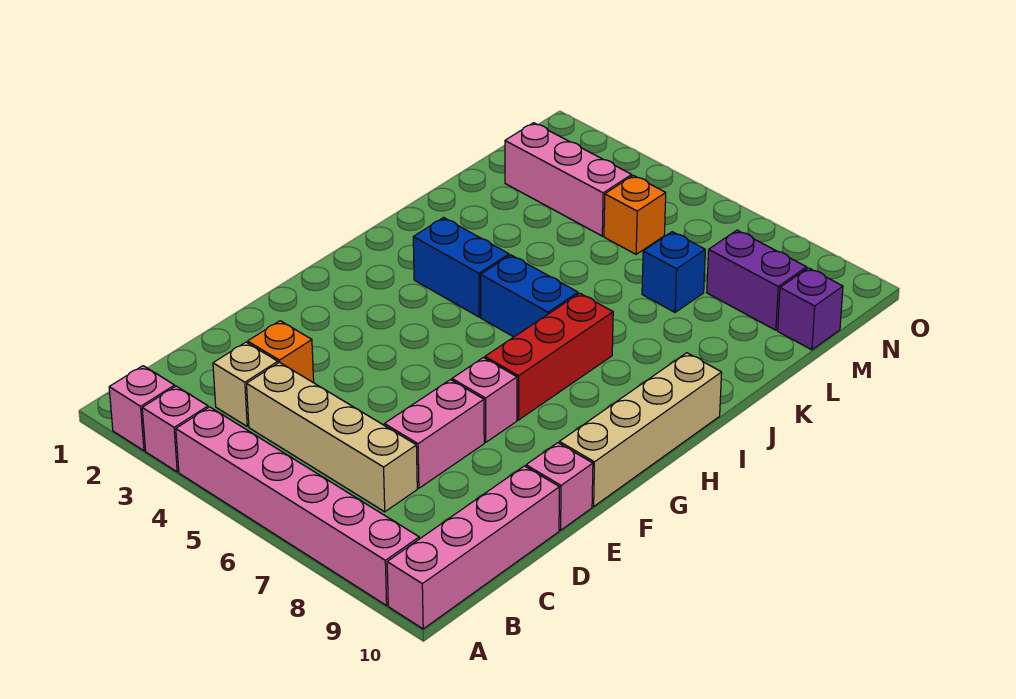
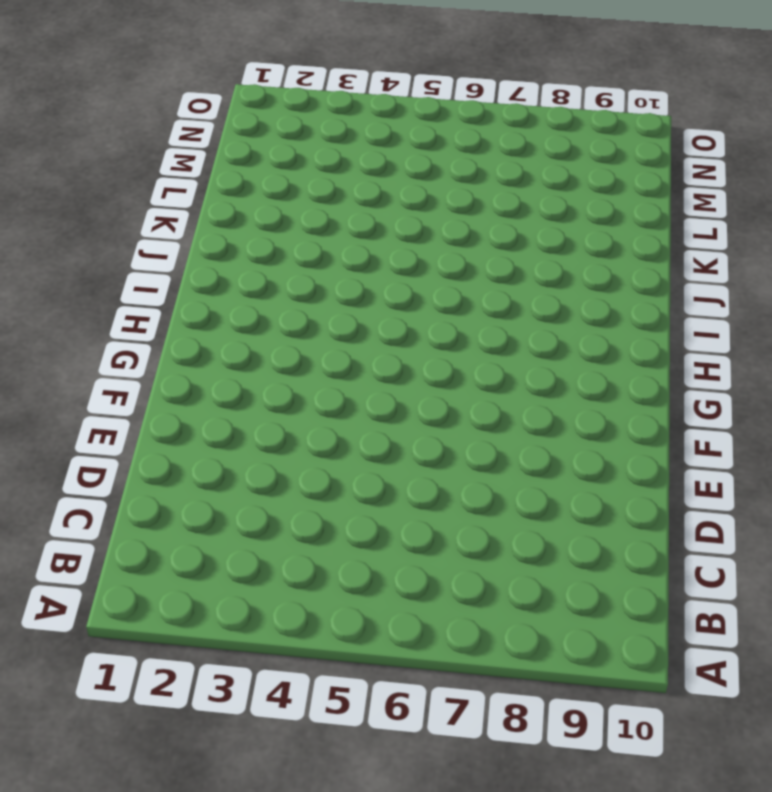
none -> pink brick A2 level 1
none -> pink brick A3 level 1
none -> pink brick A4:A9 level 1

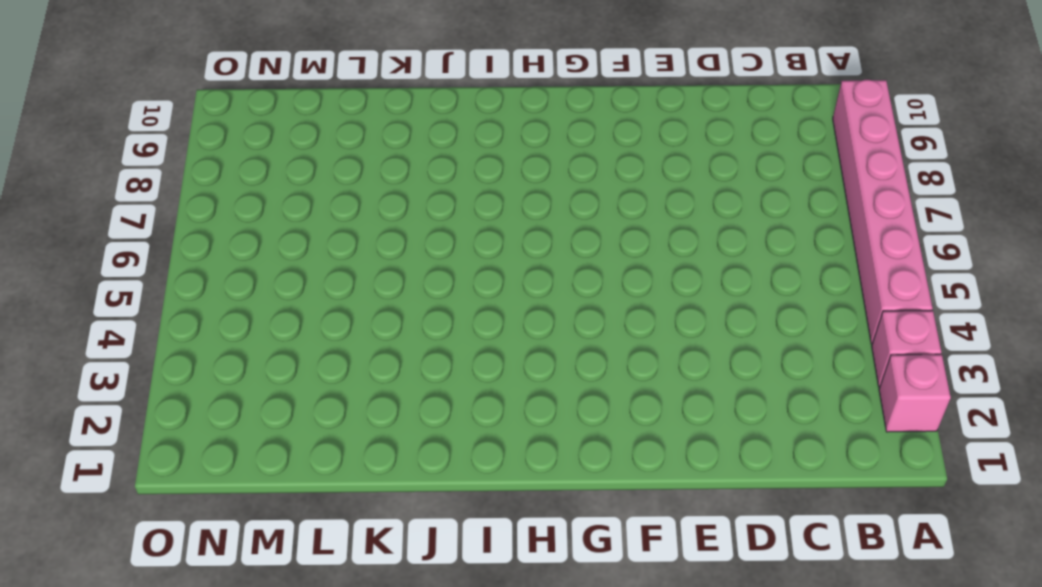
none -> pink brick A10:D10 level 1
none -> tan brick C3 level 1
none -> tan brick C4:C7 level 1

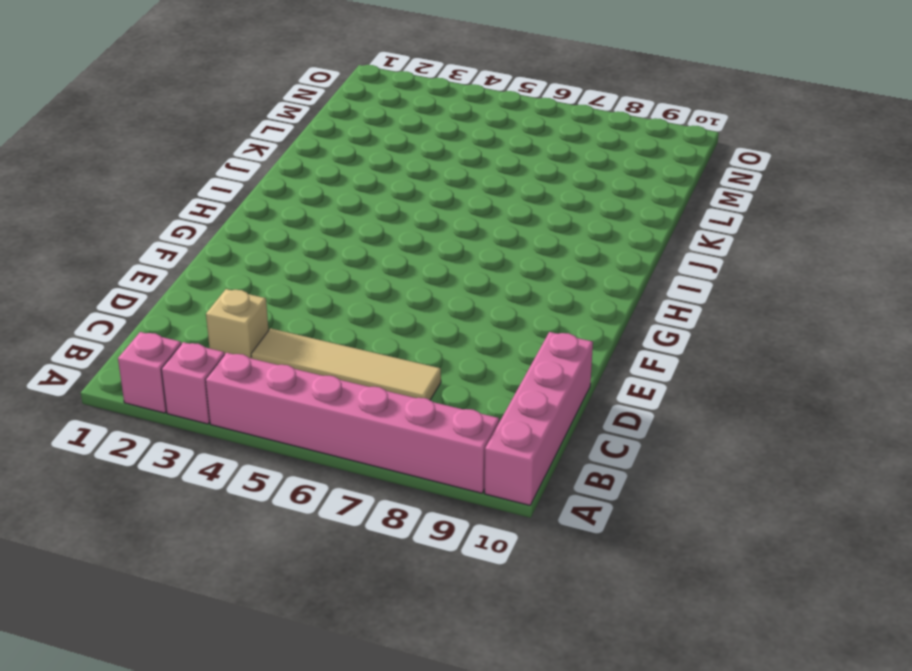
tan tile C4:C7 level 1 -> tan brick C4:C7 level 1
none -> orange brick D3 level 1
none -> pink brick D7:E7 level 1
none -> pink brick E10 level 1

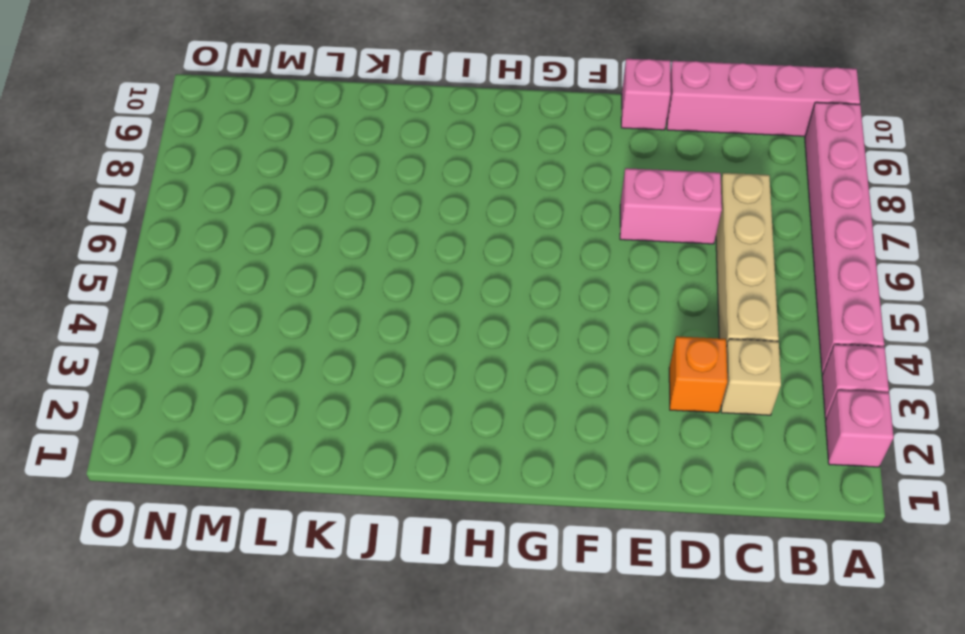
none -> pink brick F7 level 1
none -> tan brick F10:I10 level 1
none -> red brick G7:I7 level 1

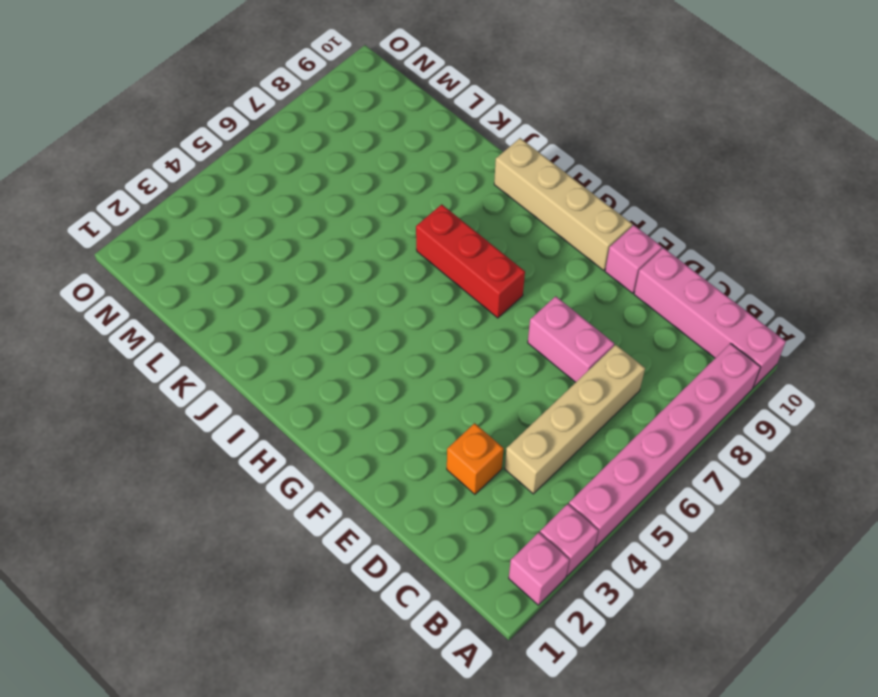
none -> tan brick C3 level 1
none -> pink brick F7 level 1
none -> blue brick I3:I4 level 1

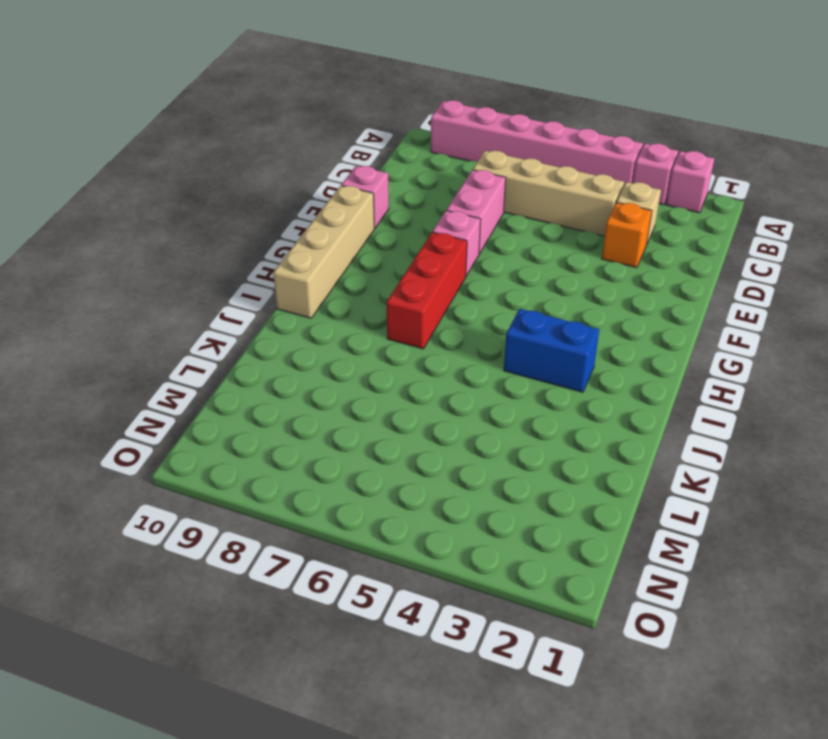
none -> pink brick A10:D10 level 1
none -> blue brick I5:I6 level 1
none -> blue brick L7 level 1

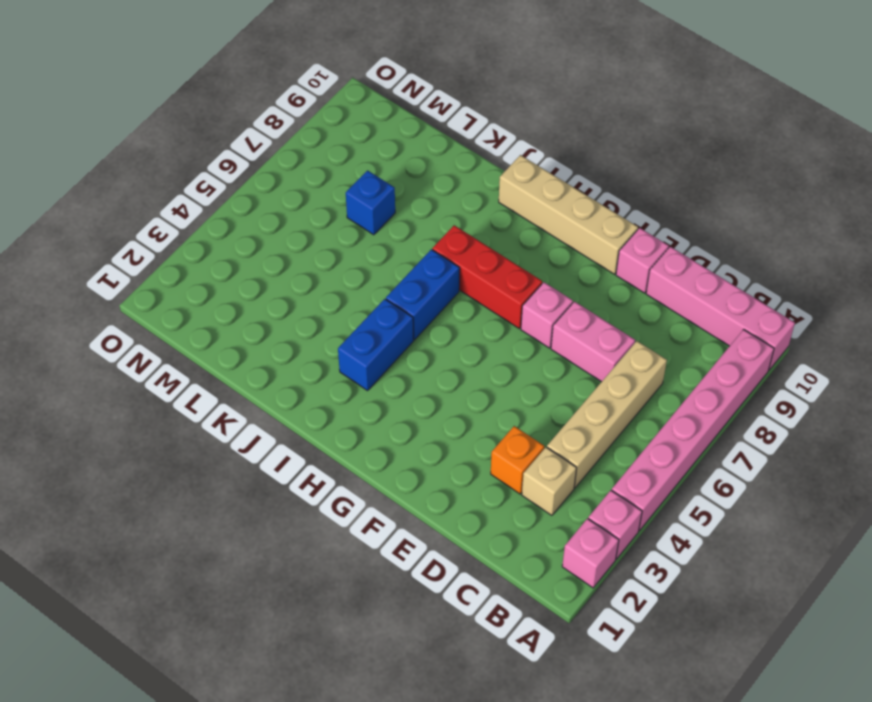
none -> pink brick M2:M4 level 1
none -> orange brick M5 level 1
none -> purple brick M8:M9 level 1

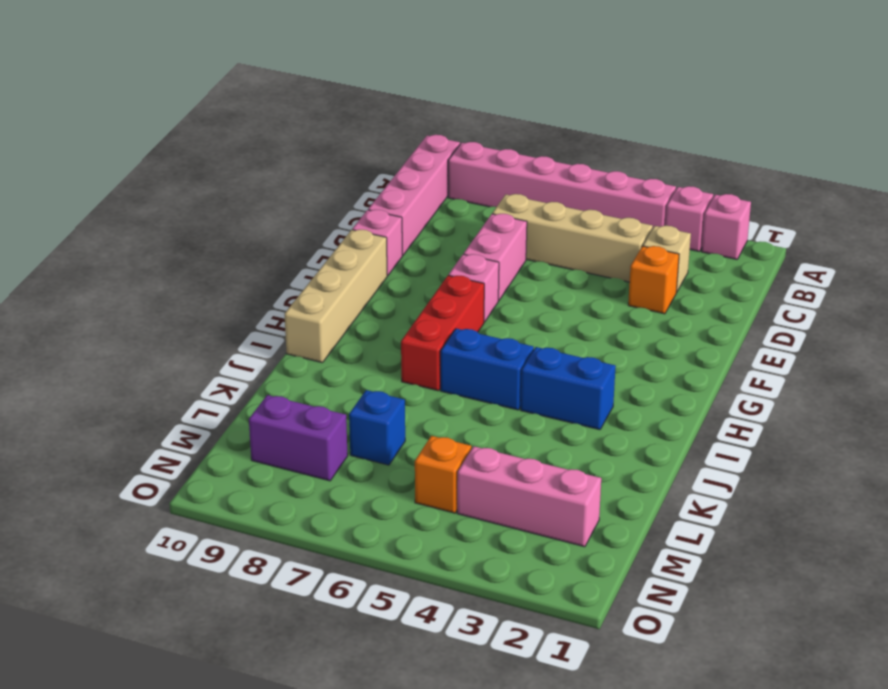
none -> purple brick M10 level 1

